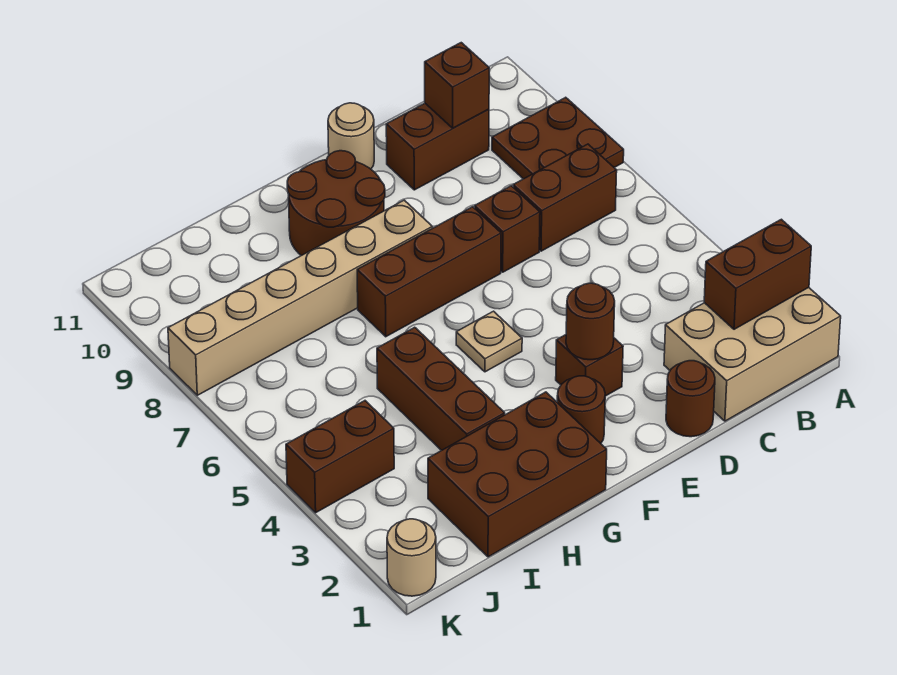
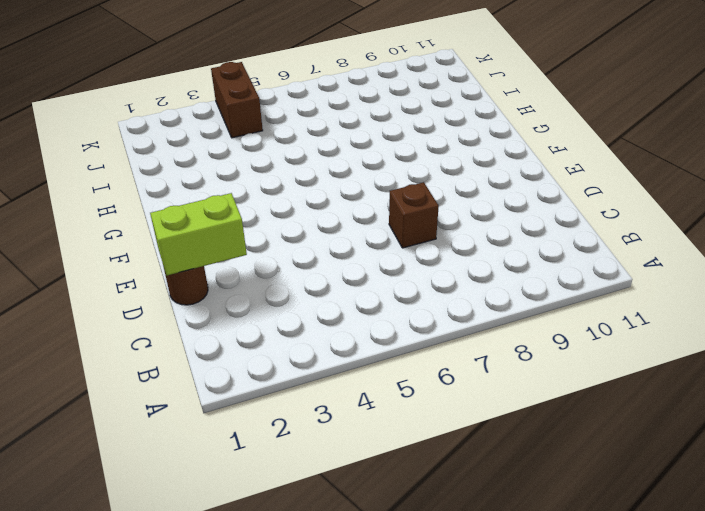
lime brick D1:D2 level 2 -> none
none -> tan brick A1:C2 level 1
none -> brown plate A8:B9 level 1
none -> brown brick B7:C7 level 1

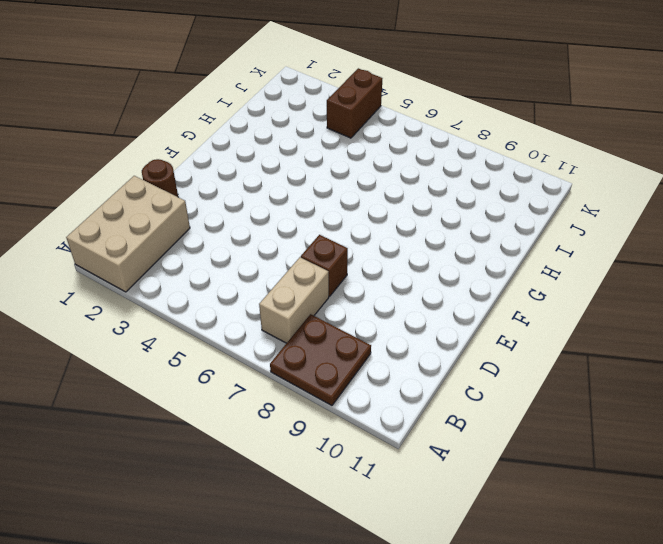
tan brick B7:C7 level 1 -> brown brick B7:C7 level 1
none -> brown brick C10:D10 level 1
none -> brown brick E3 level 1
none -> brown brick E7:G7 level 1

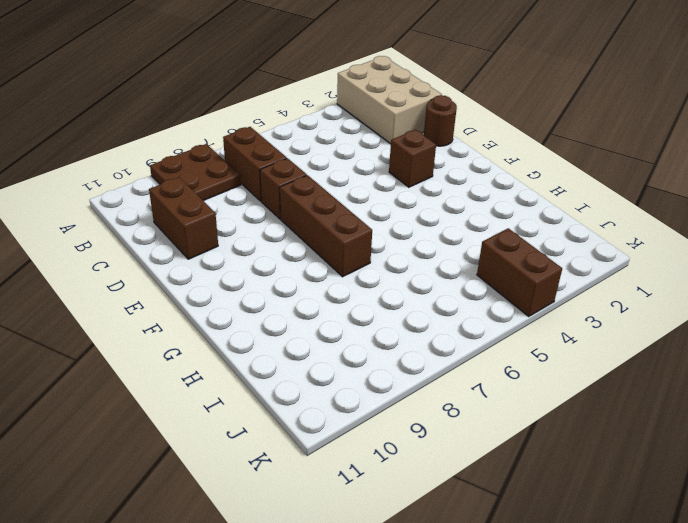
none -> tan round brick E11 level 1
none -> brown round brick F2 level 1
none -> tan plate F5 level 1

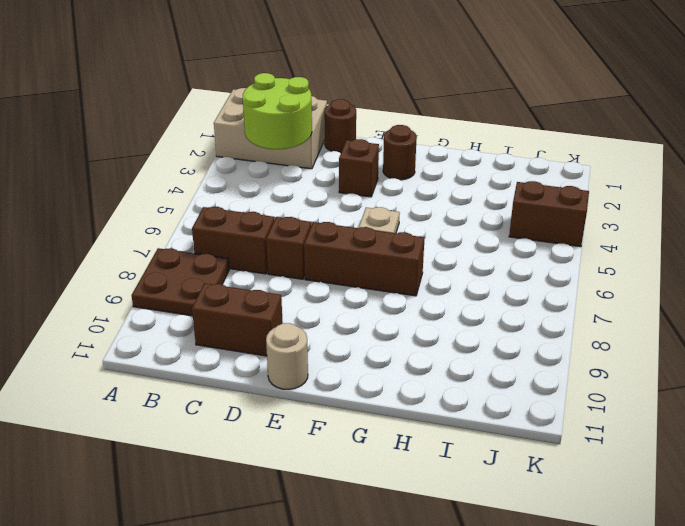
lime round brick B2:C3 level 2 -> brown brick A2:B2 level 2
none -> tan brick F8:K8 level 1
none -> brown round brick F9:G10 level 1
none -> brown brick G1:I2 level 1

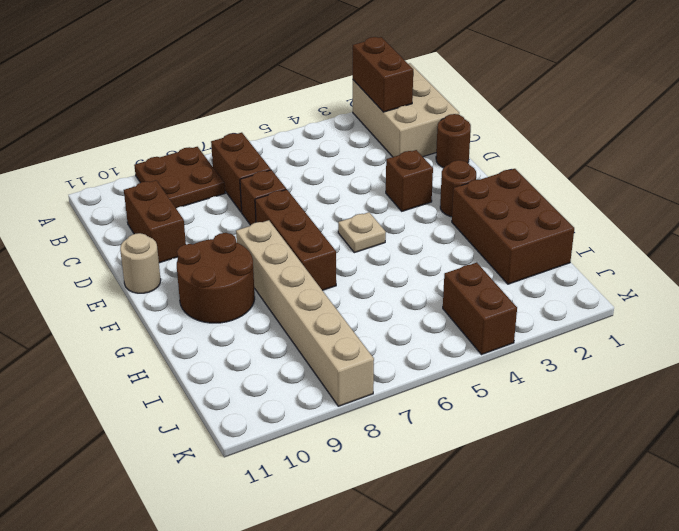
none -> brown brick H3:H5 level 1
none -> tan round brick K1 level 1
none -> brown brick C10 level 2

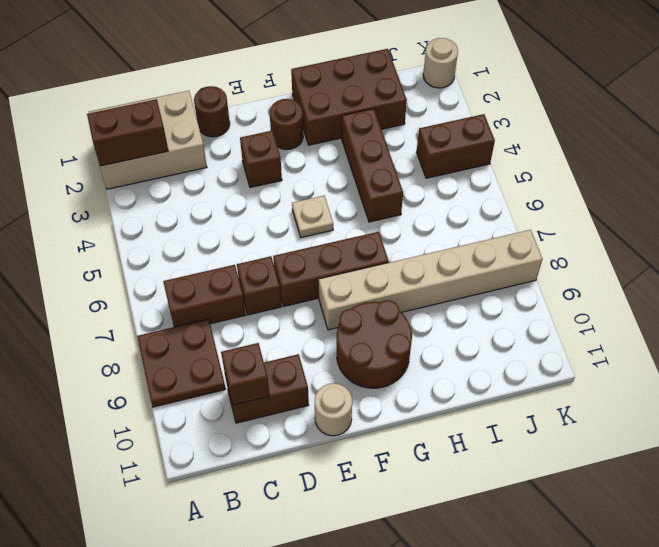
none -> brown round brick E3 level 2

